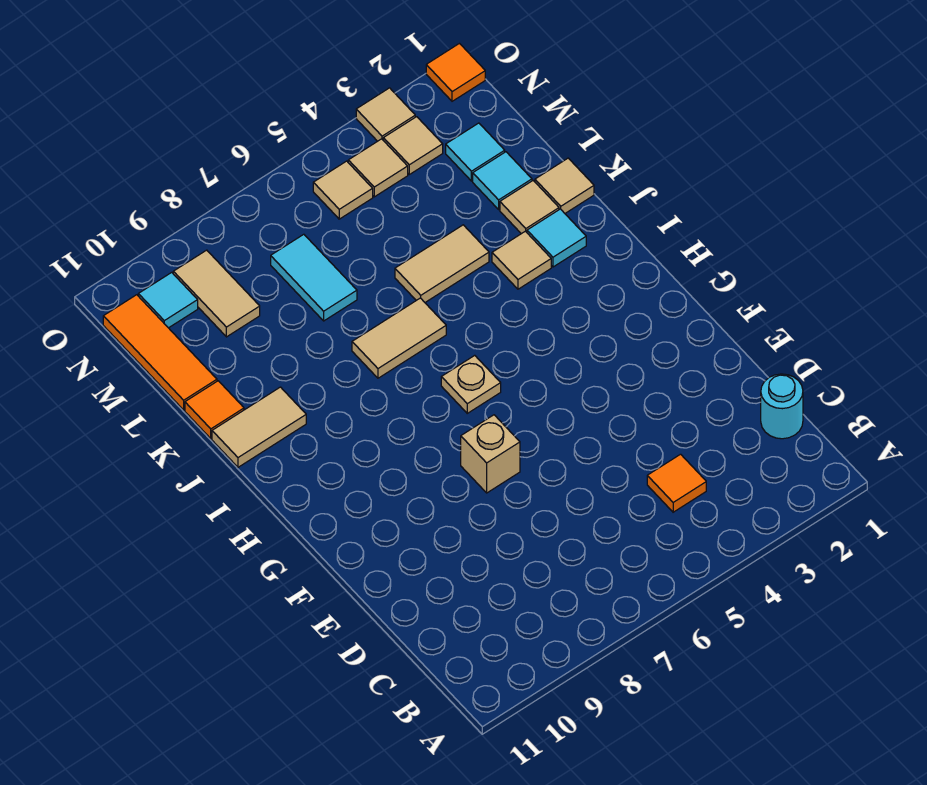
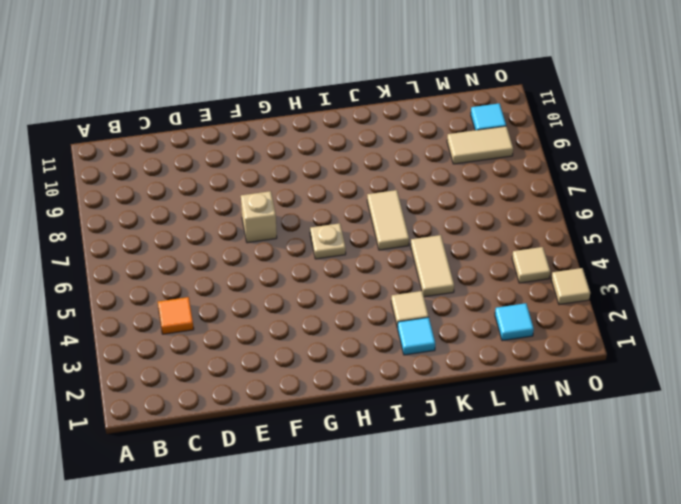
none -> cyan round brick C1 level 1
none -> tan tile J10:J11 level 1
none -> tan tile K1 level 1

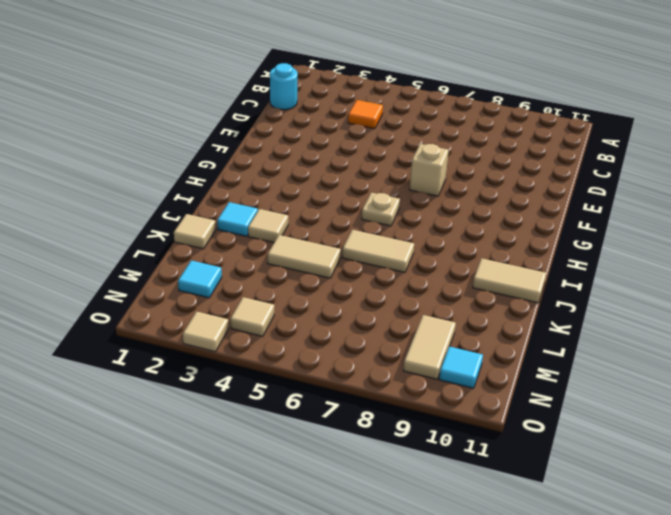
none -> tan tile K2 level 1
none -> orange tile K11 level 1
none -> cyan tile L2 level 1

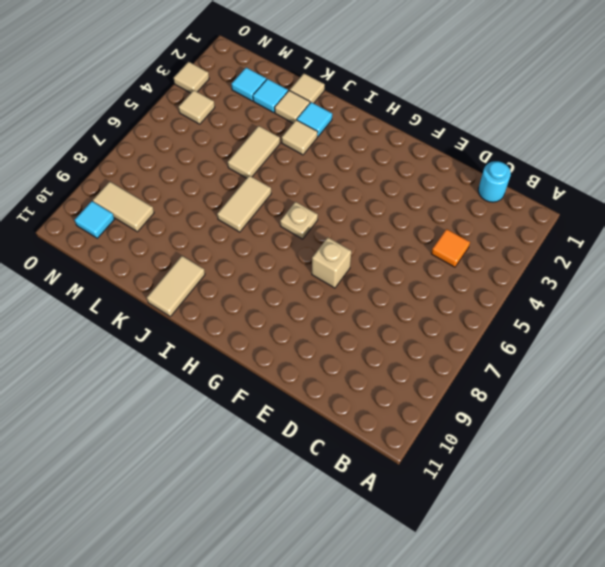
none -> orange tile K11 level 1
none -> cyan tile L7:M7 level 1
none -> orange tile L11:N11 level 1

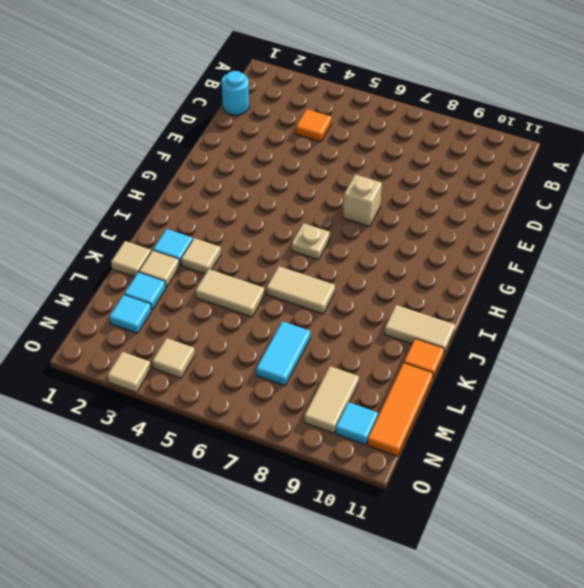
none -> tan tile N3 level 1
none -> tan tile N5 level 1
none -> orange tile O1 level 1

